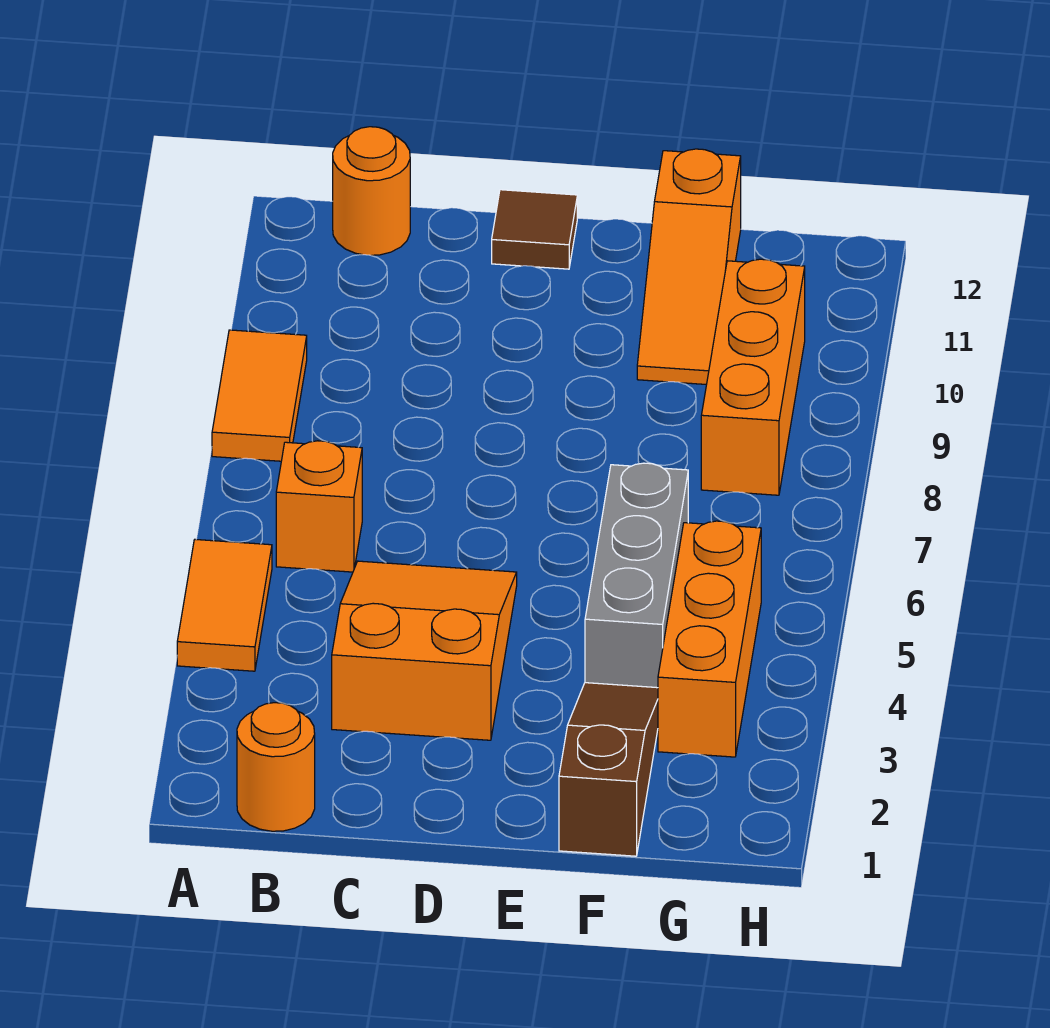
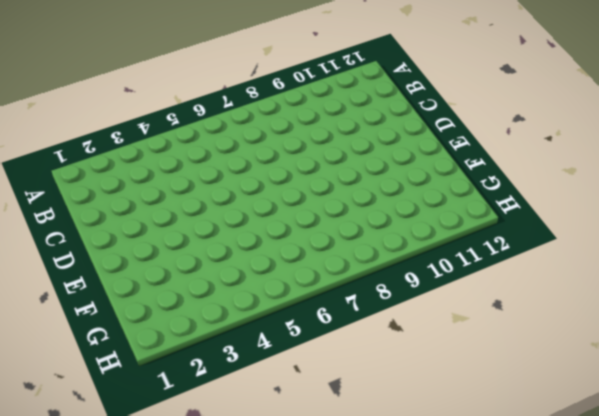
none -> orange tile A4:A5 level 1
none -> orange tile A8:A9 level 1
none -> orange round brick B1 level 1

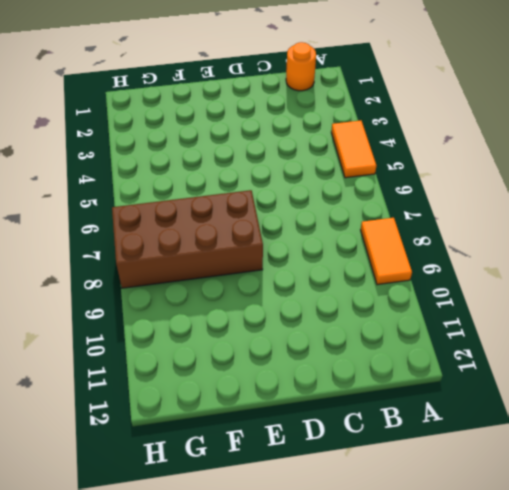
brown brick E7:H8 level 1 -> orange brick G8:G10 level 1
none -> orange brick B6 level 1
none -> orange round brick B12 level 1
none -> orange slope C3:D5 level 1 top 3

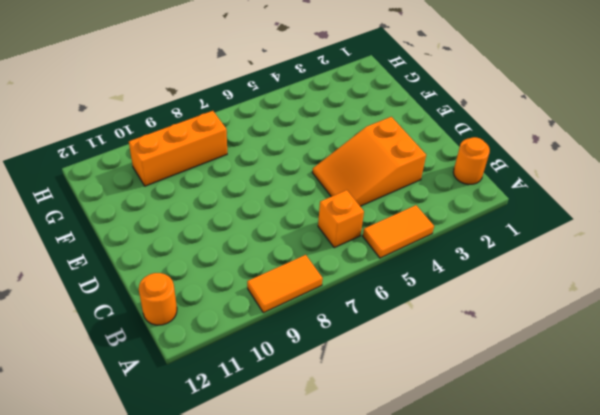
none -> brown tile D12 level 1
none -> brown slope F1:F3 level 1 top 1
none -> grey brick F4:F6 level 1

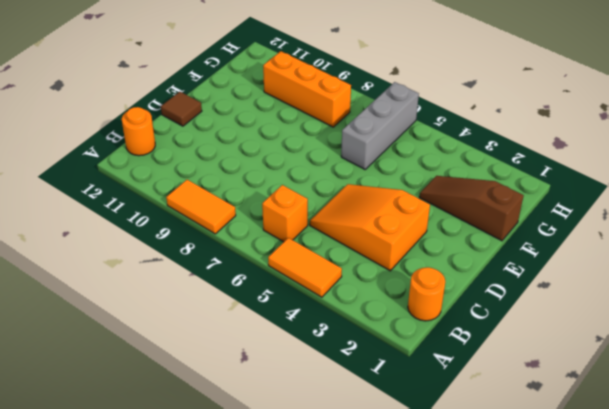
grey brick F6:H6 level 1 -> grey brick F4:F6 level 1
none -> orange slope F10:F12 level 1 top 12
none -> orange brick G3:G5 level 1

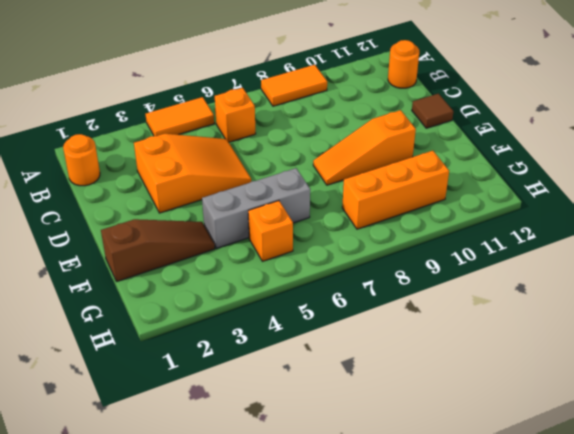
orange slope E8:E10 level 1 top 10 -> orange slope F10:F12 level 1 top 12
orange brick G5 level 1 -> orange brick G3:G5 level 1

